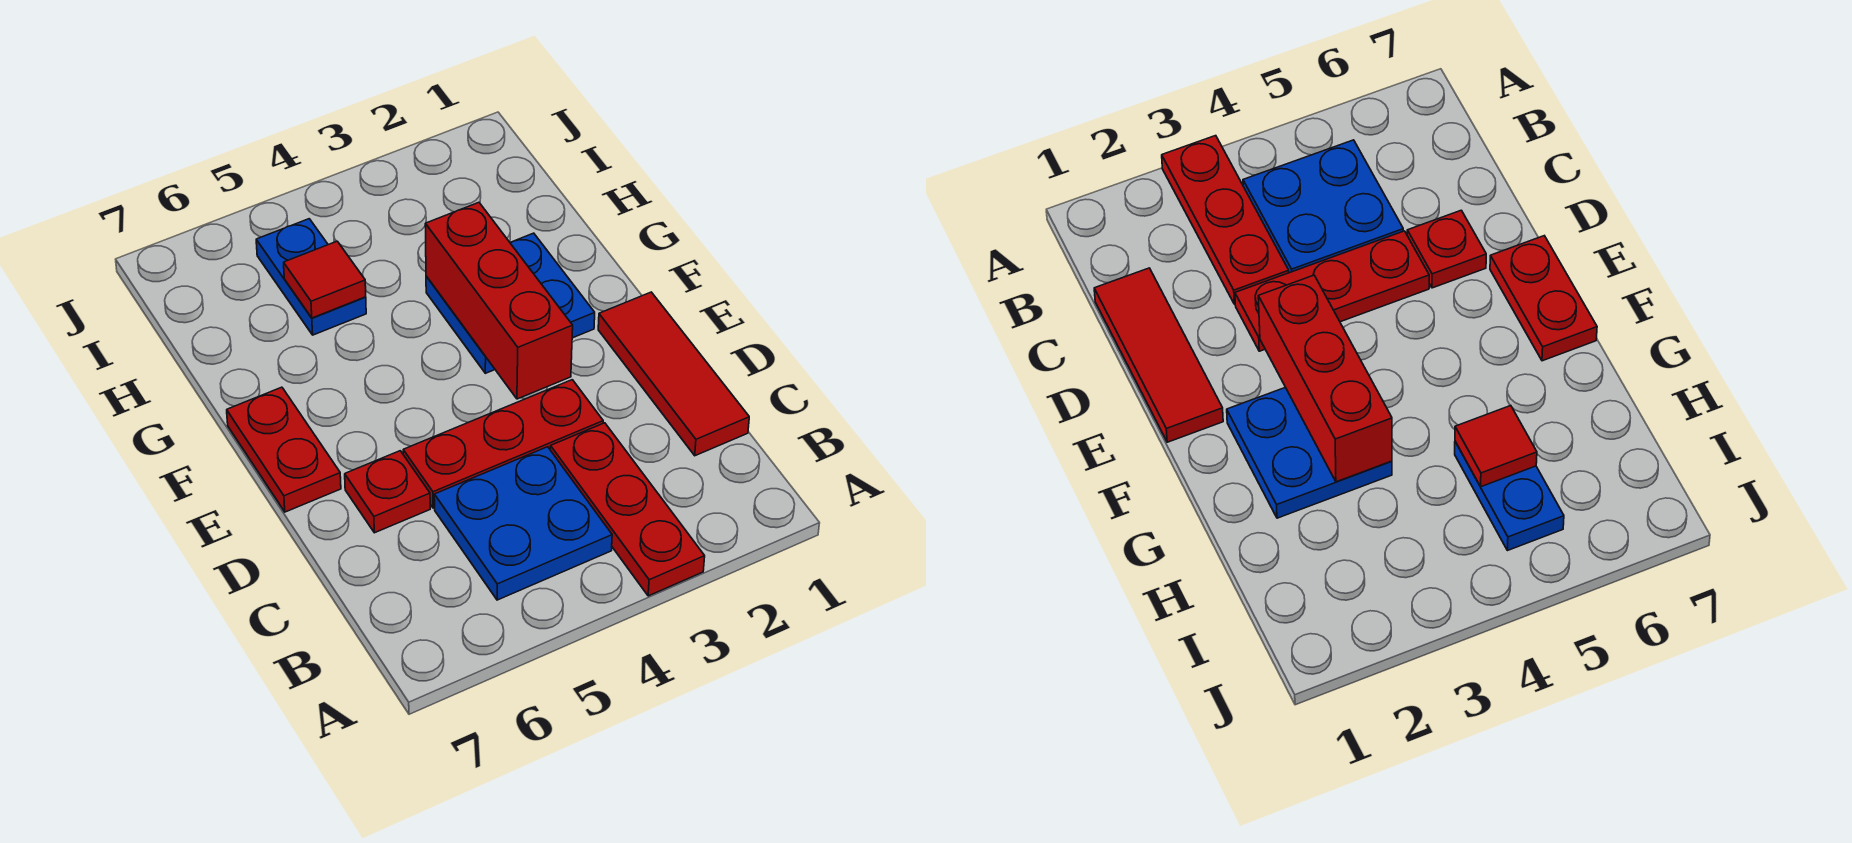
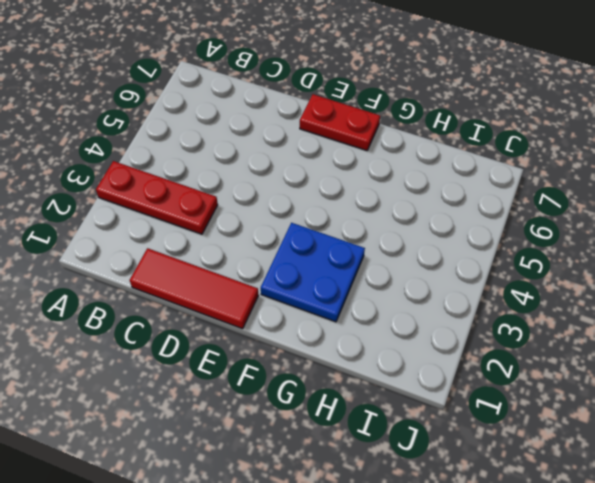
none -> blue plate B4:C5 level 1
none -> red plate D3:D5 level 1

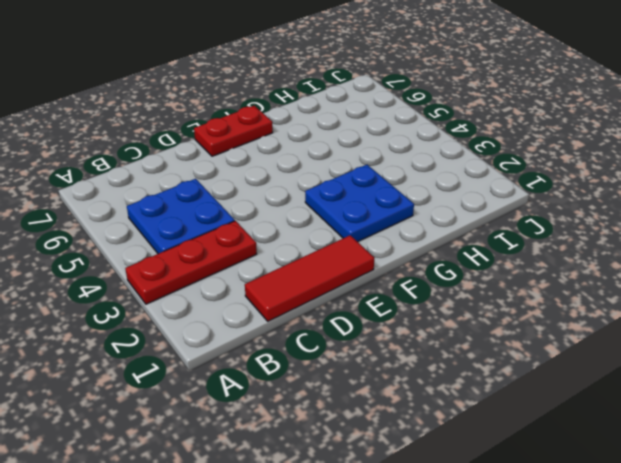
none -> red plate D3:D5 level 1
none -> red plate D6 level 1

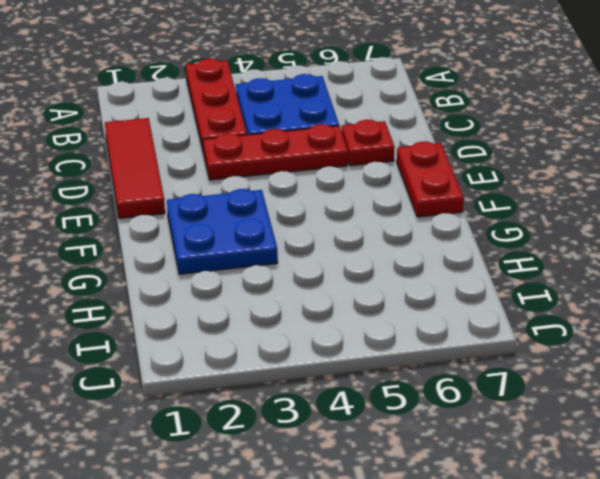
none -> blue plate H5:I5 level 1
none -> red brick E3:G3 level 2

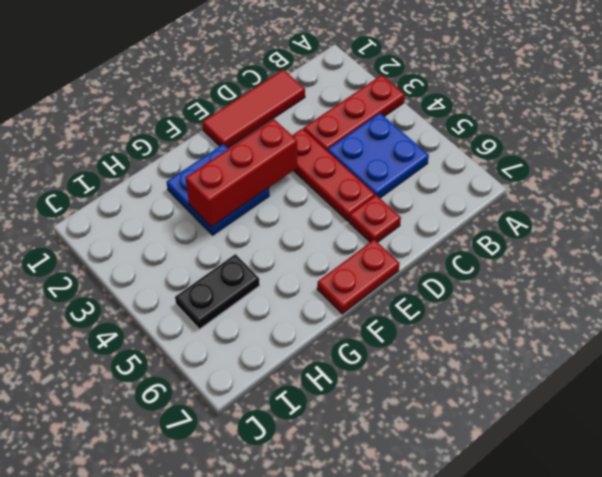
black plate H5:I5 level 1 -> blue plate H5:I5 level 1
none -> red tile H5 level 2

